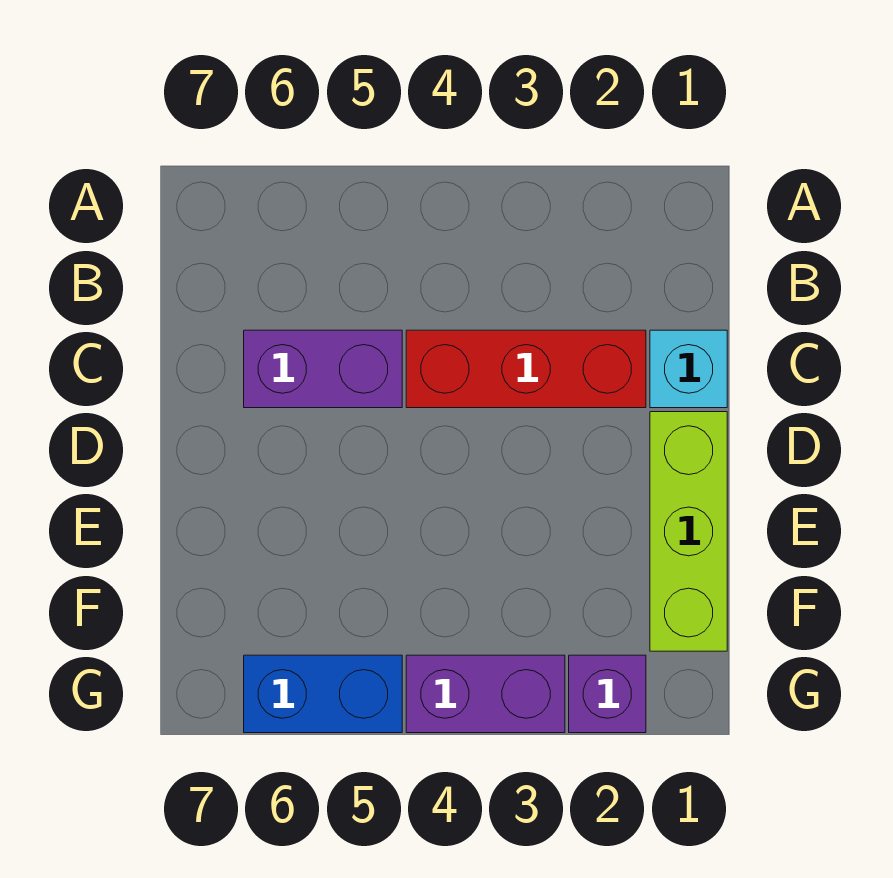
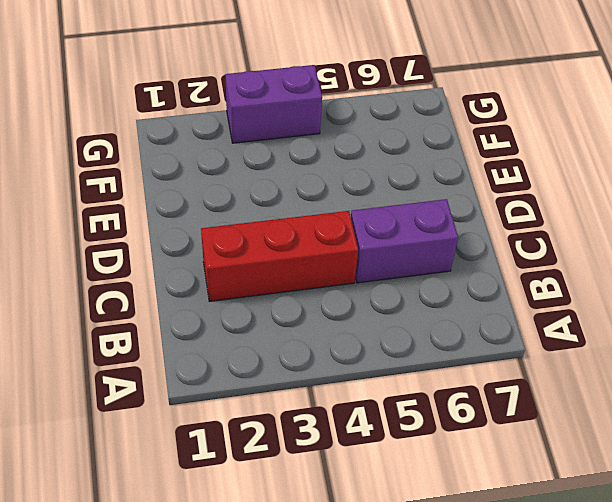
none -> cyan brick C1 level 1
none -> lime brick D1:F1 level 1

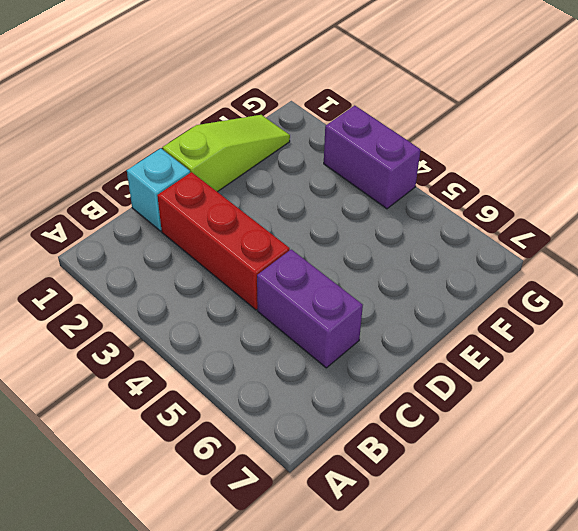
lime slope D1:F1 level 1 top D -> lime brick D1:F1 level 1
none -> purple brick G2 level 1
none -> blue brick G5:G6 level 1

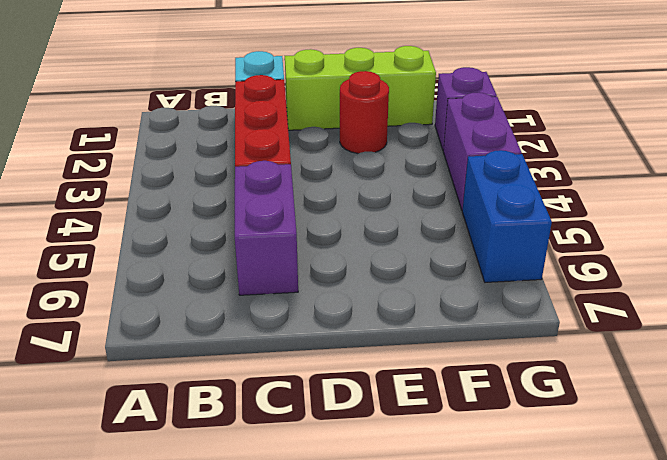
red round brick E2 level 1 -> none

